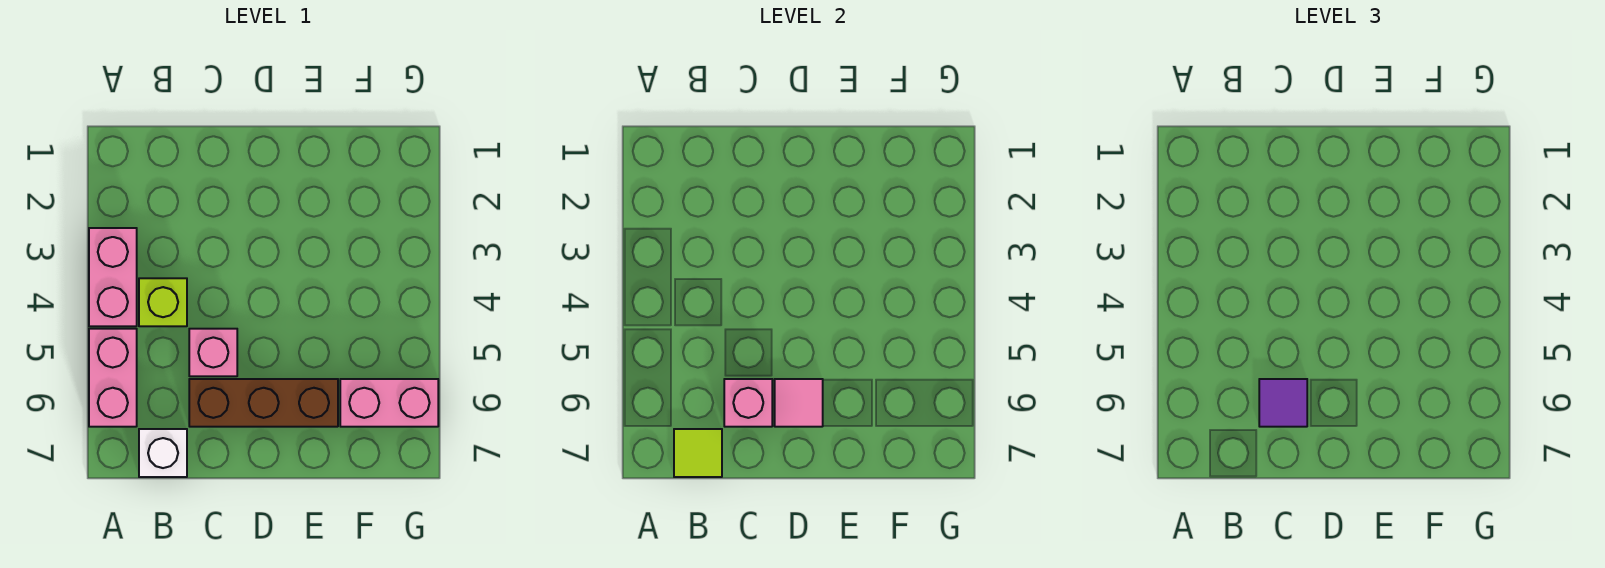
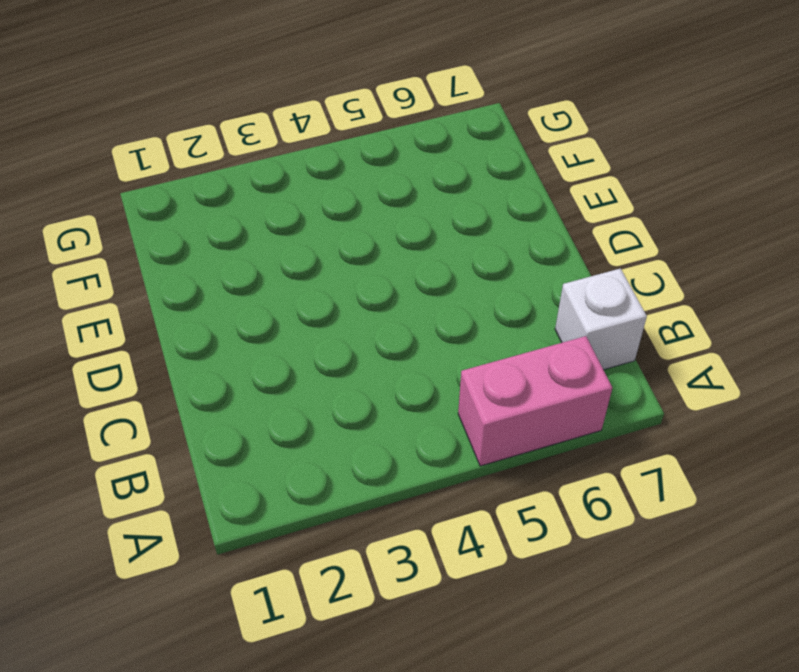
none -> pink brick A3:A4 level 1
none -> lime brick B4 level 1

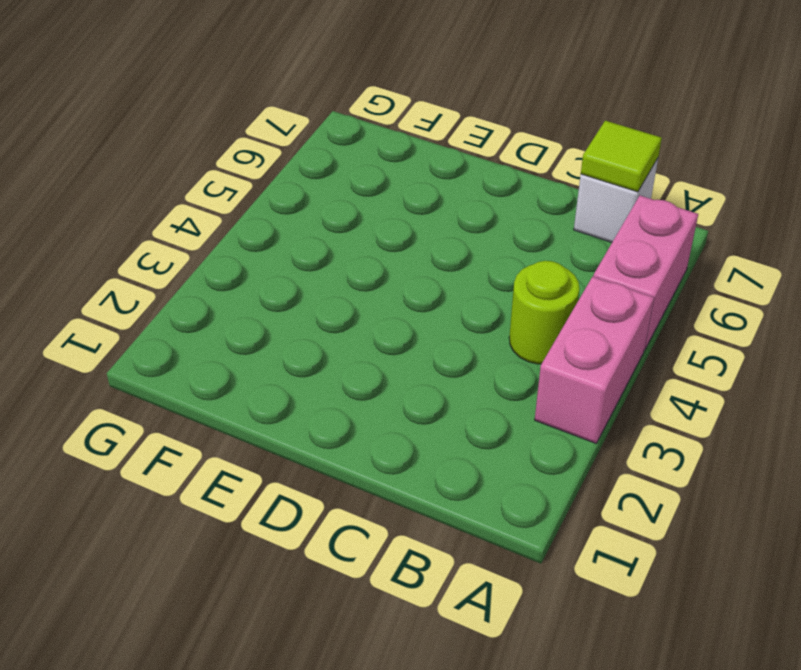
lime round brick B4 level 1 -> lime brick B4 level 1
none -> pink brick C5 level 1
none -> brown brick C6:E6 level 1

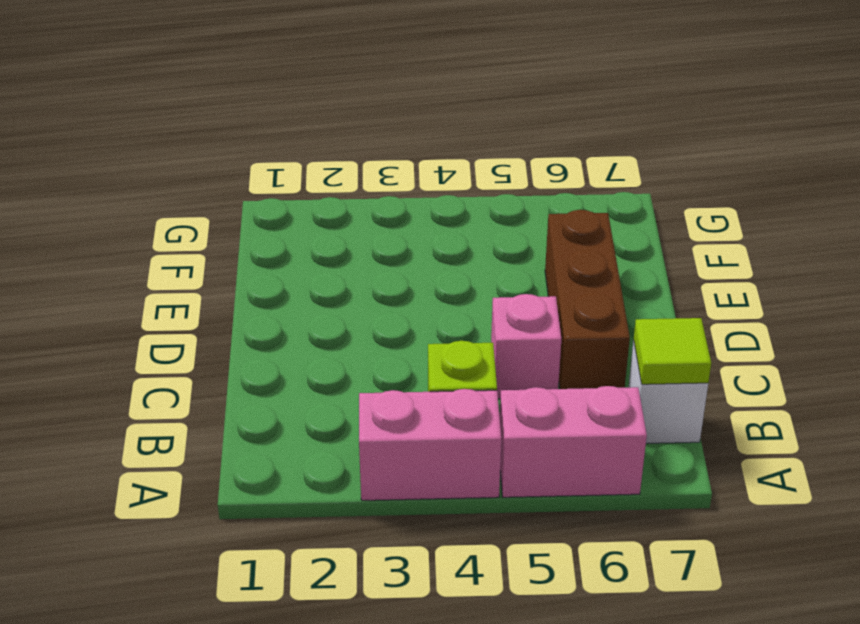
none -> pink brick F6:G6 level 1
none -> pink brick C6 level 2

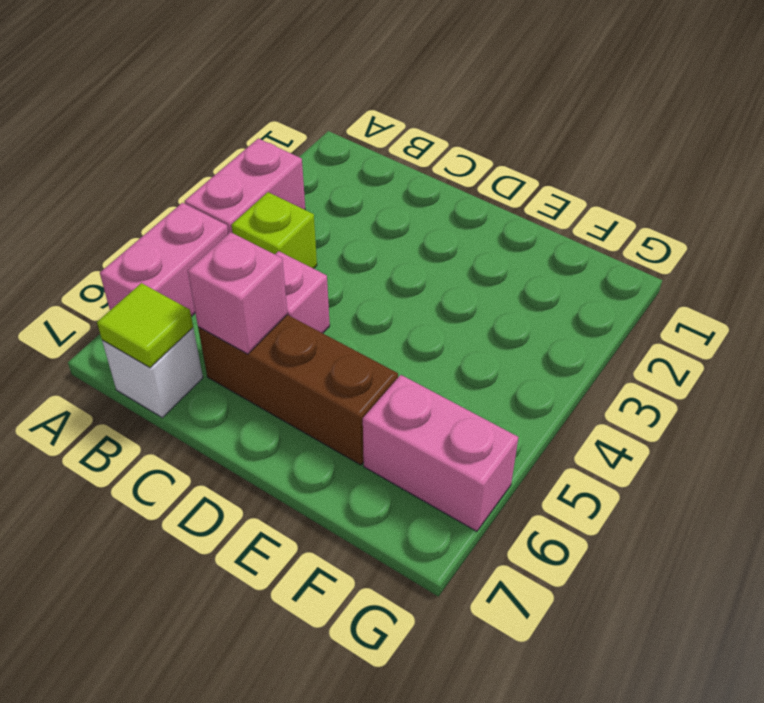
none -> pink tile D6 level 2
none -> purple tile C6 level 3

